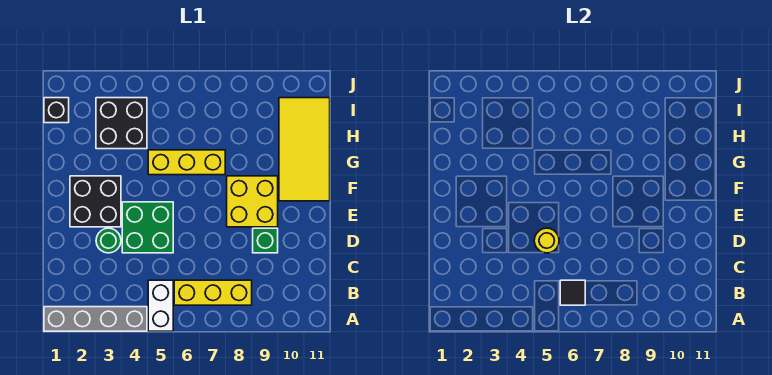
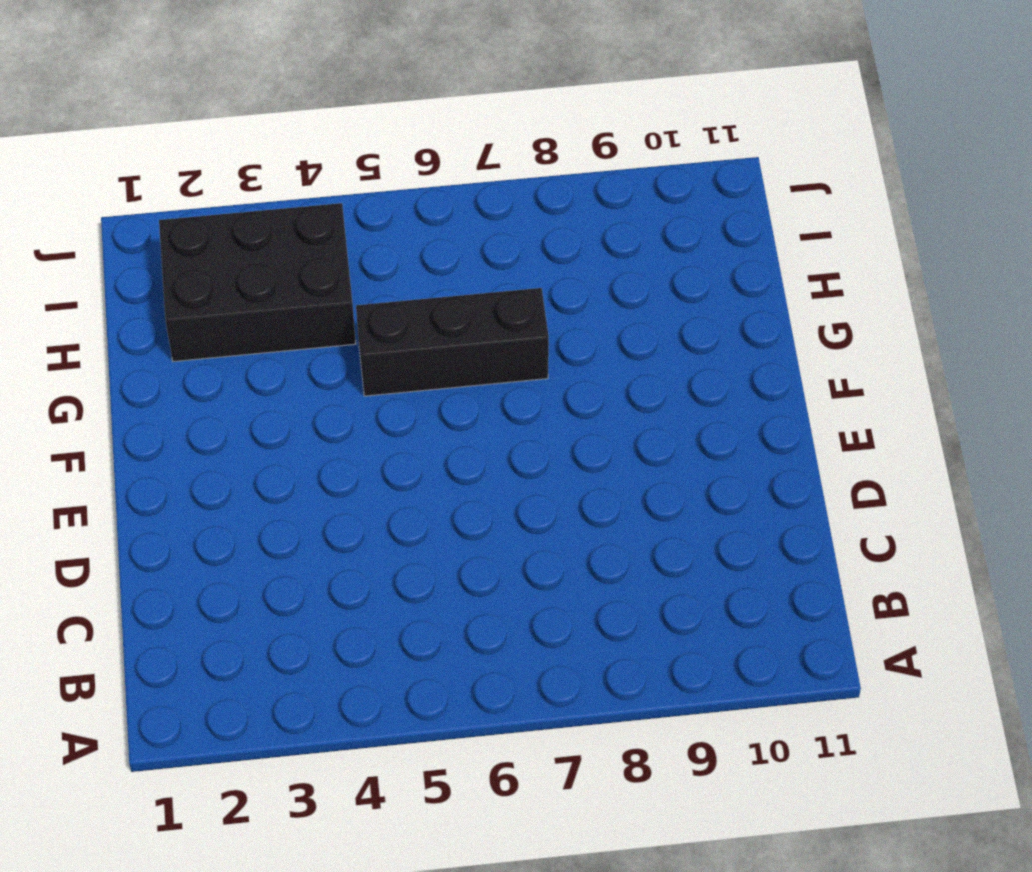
black brick G5:G7 level 1 -> yellow brick G5:G7 level 1
black brick H2:I4 level 1 -> black brick H3:I4 level 1
none -> grey brick A1:A4 level 1
none -> white brick A5:B5 level 1
none -> yellow brick B6:B8 level 1

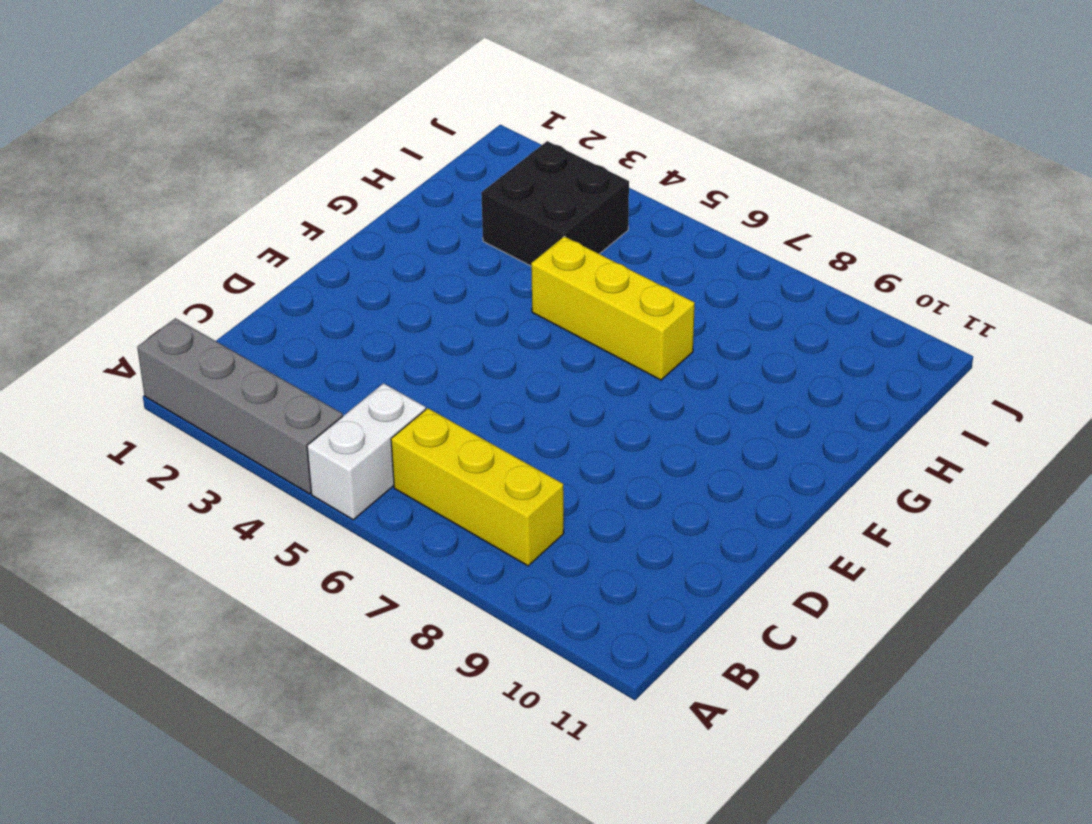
none -> green round brick D3 level 1
none -> green brick D4:E5 level 1
none -> green brick D9 level 1

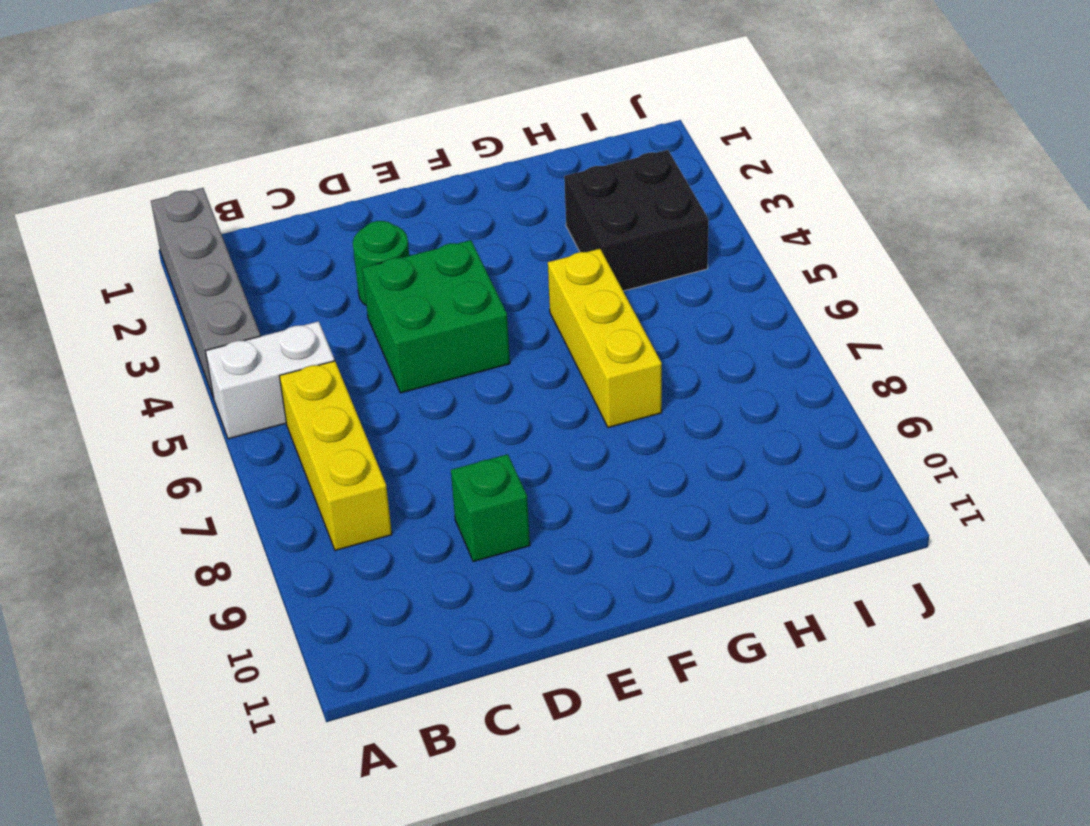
none -> black brick E2:F3 level 1
none -> yellow brick E8:F9 level 1
none -> yellow tile F10:I11 level 1

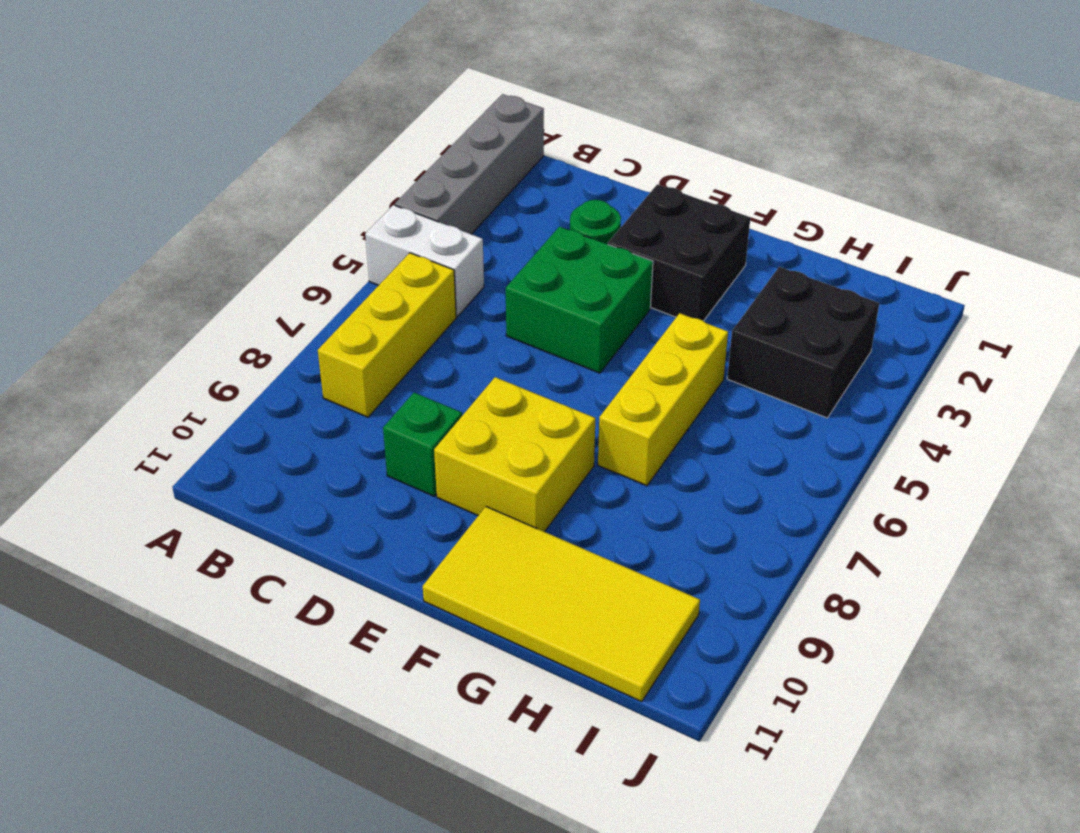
none -> black brick I1 level 1
none -> black tile B6 level 2
none -> yellow round brick D5 level 2

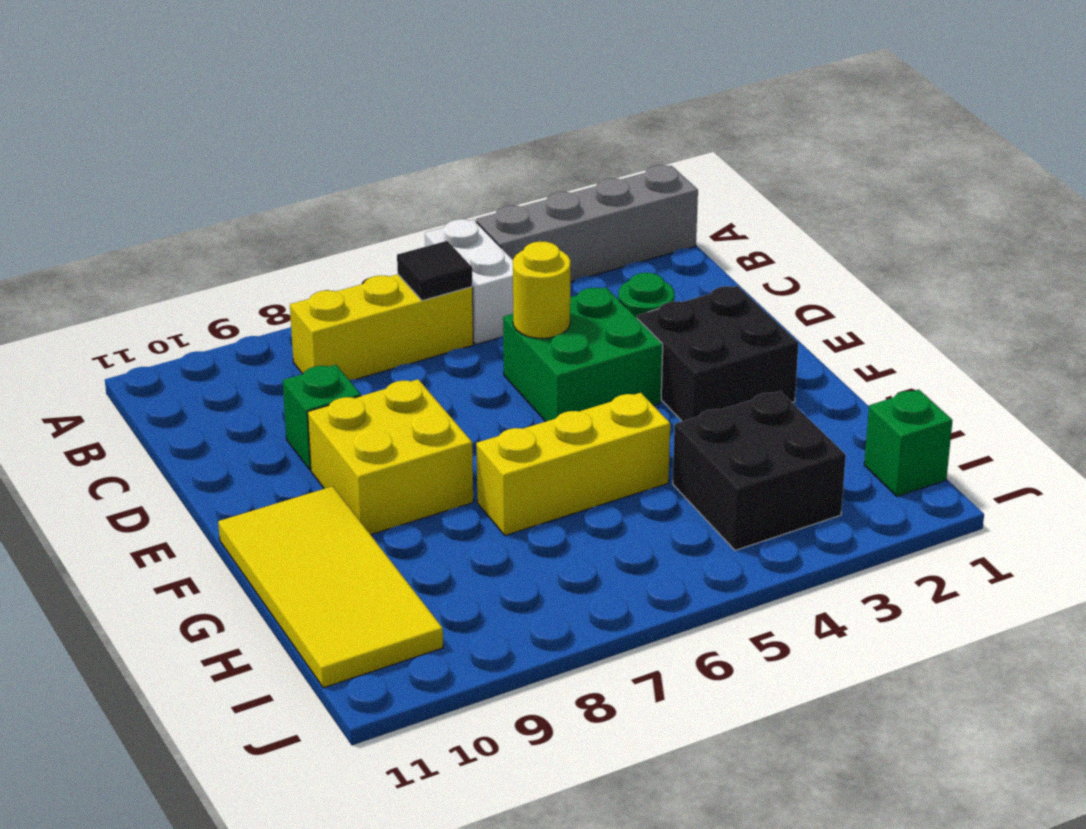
green brick I1 level 1 -> black brick I1 level 1

